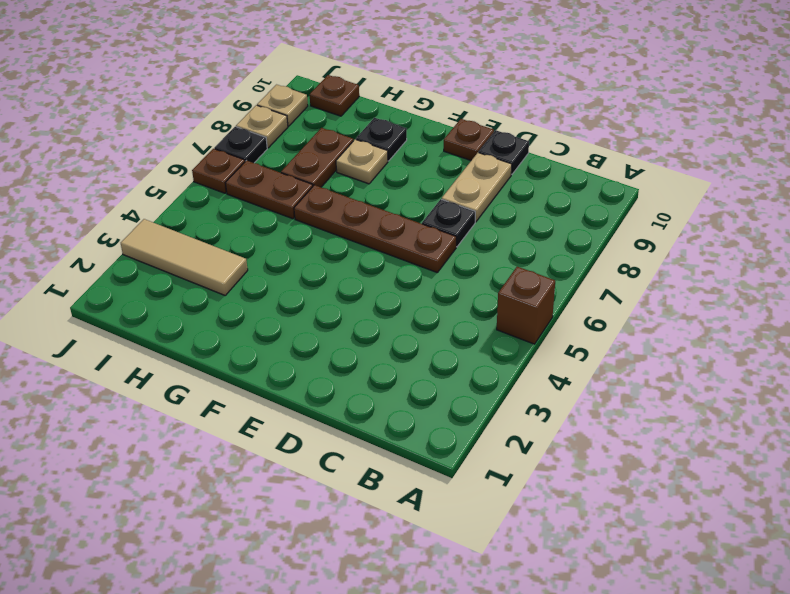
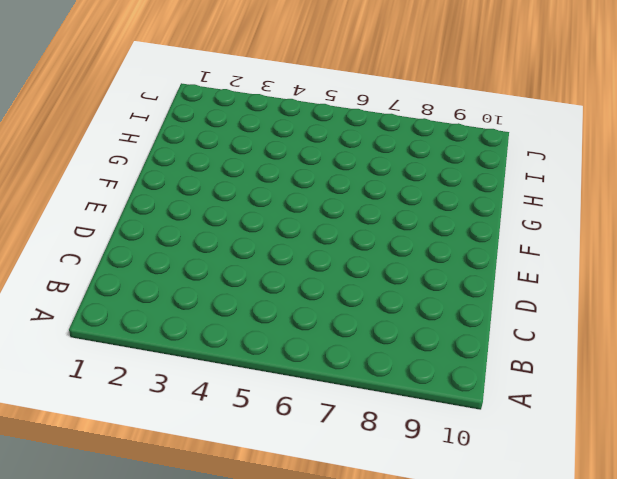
none -> brown brick A5 level 1
none -> brown plate D6:G6 level 1
none -> black plate D7 level 1

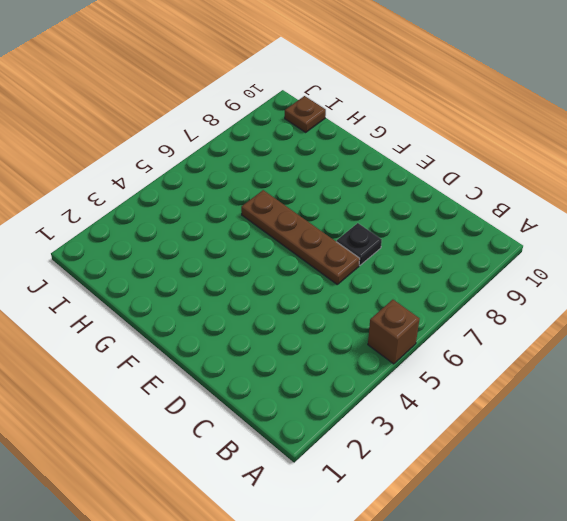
none -> tan plate D8:D9 level 1
none -> black plate D10 level 1
none -> brown plate E10 level 1

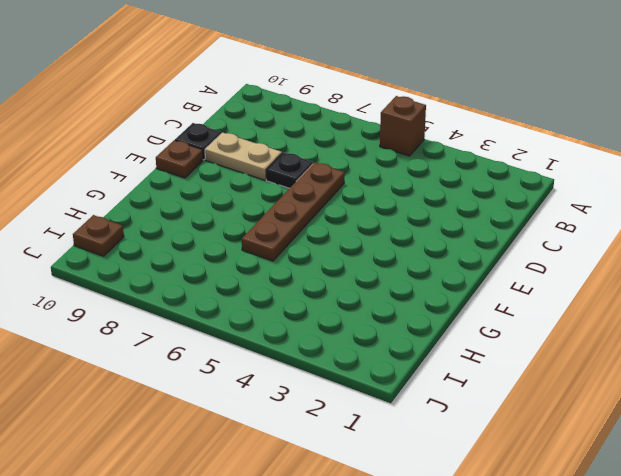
none -> tan plate G8 level 1
none -> black plate G9 level 1
none -> tan tile H3:J3 level 1

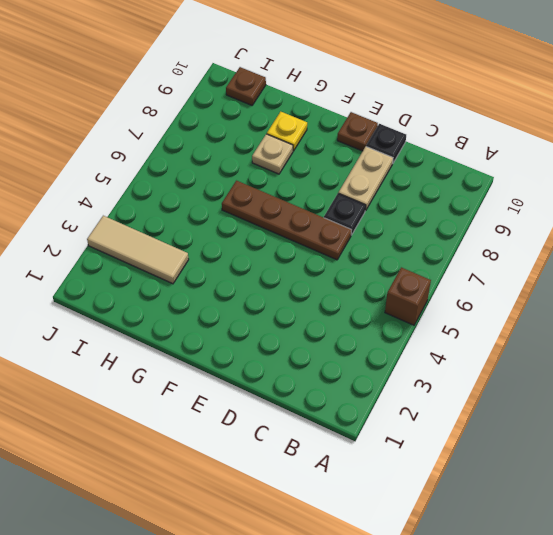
yellow plate G9 level 1 -> black plate G9 level 1
none -> brown plate H6:I6 level 1
none -> brown plate H7:H8 level 1
none -> brown plate J6 level 1

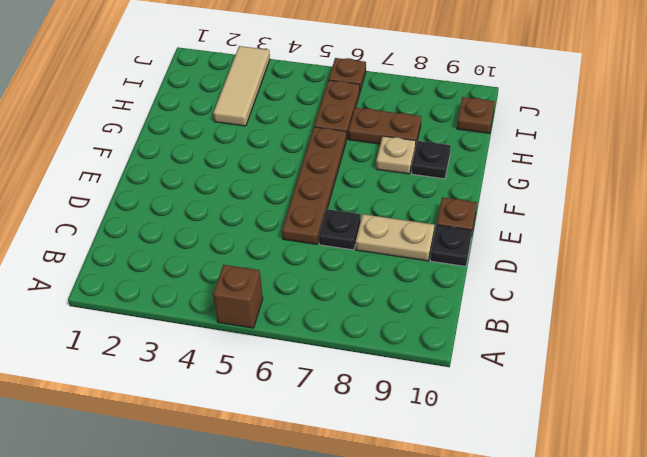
none -> black plate J7 level 1
none -> tan plate J8 level 1
none -> tan plate J9 level 1

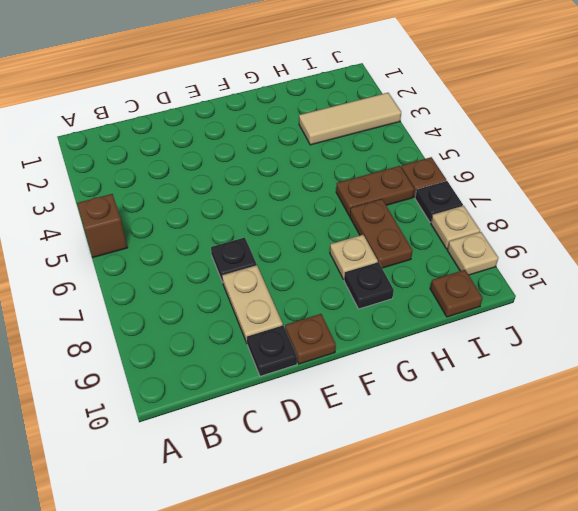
none -> brown plate D6:G6 level 1

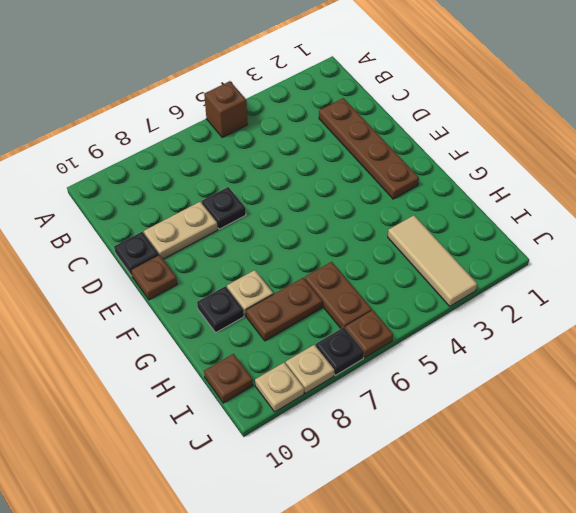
brown plate C2:F2 level 1 -> brown plate D6:G6 level 1

